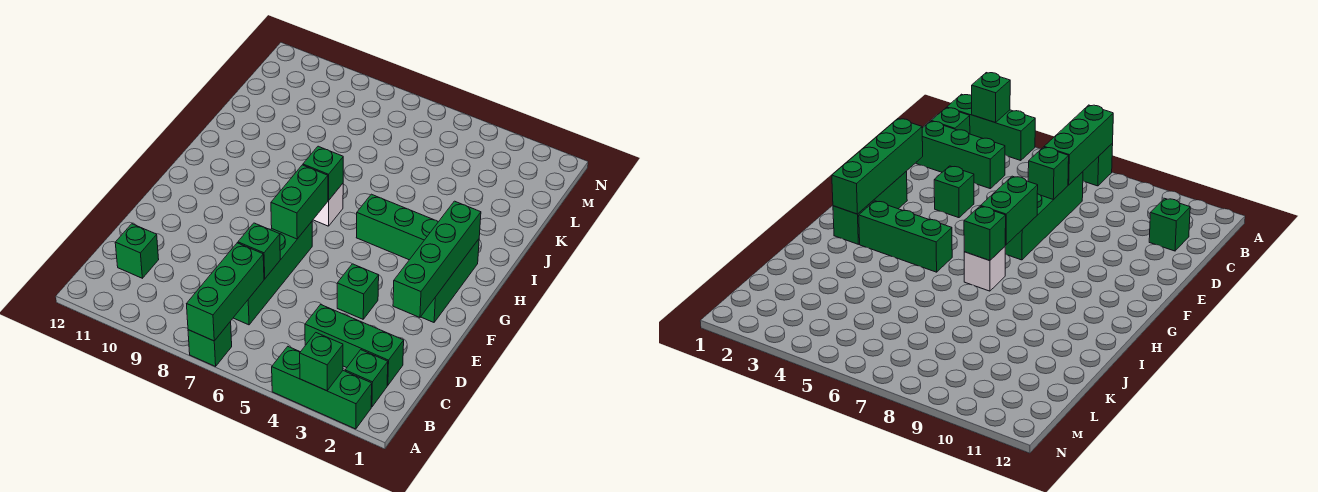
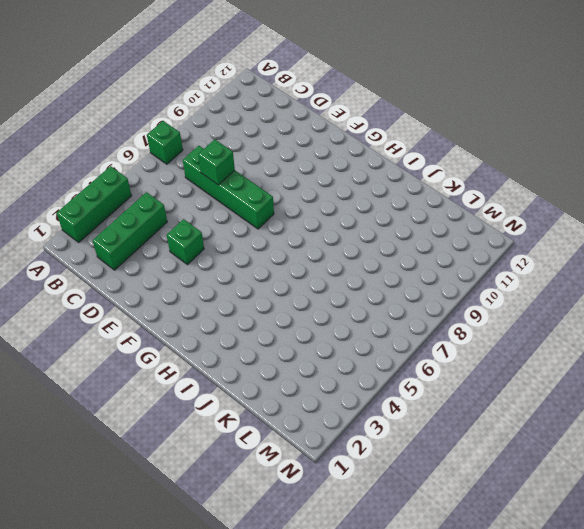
none -> green brick B2 level 1
none -> green brick C11 level 1
none -> green brick F2:H2 level 1

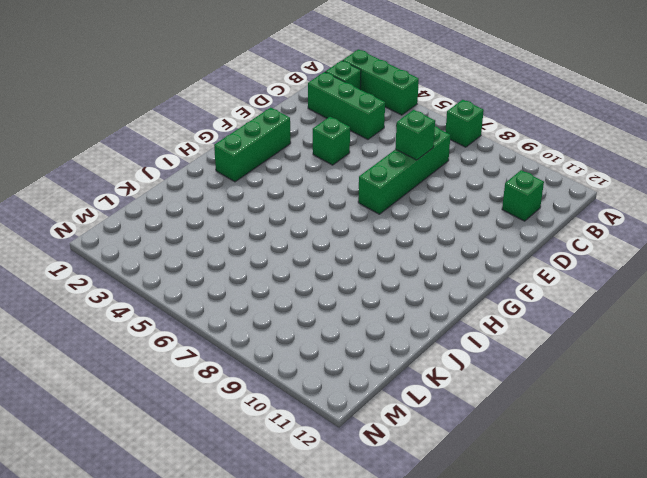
none -> green brick H3:H5 level 1
none -> white brick H7 level 1
none -> green brick A3 level 2

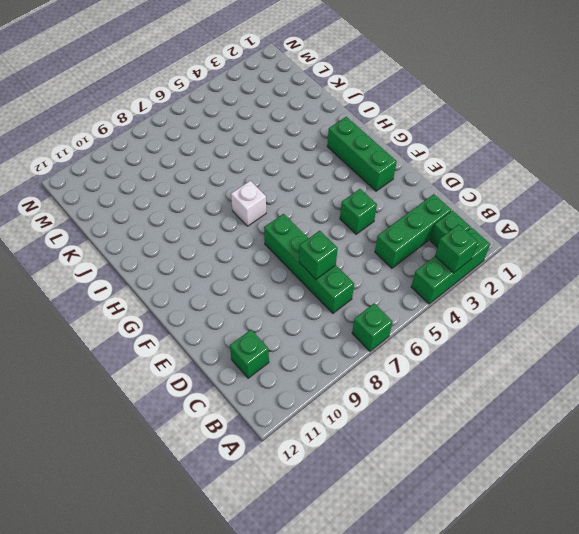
none -> green brick H3:H5 level 1
none -> green brick A7:C7 level 2
none -> green brick E2:H2 level 2

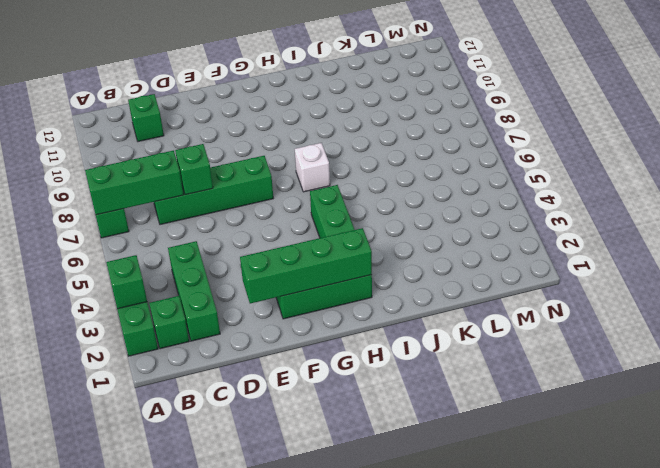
none -> green brick E4 level 1
none -> green brick F7:G7 level 2
none -> green brick H7 level 2

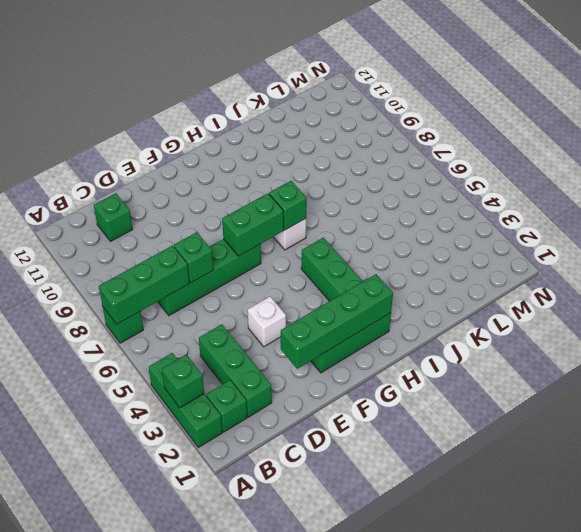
white brick E4 level 1 -> green brick E4 level 1

